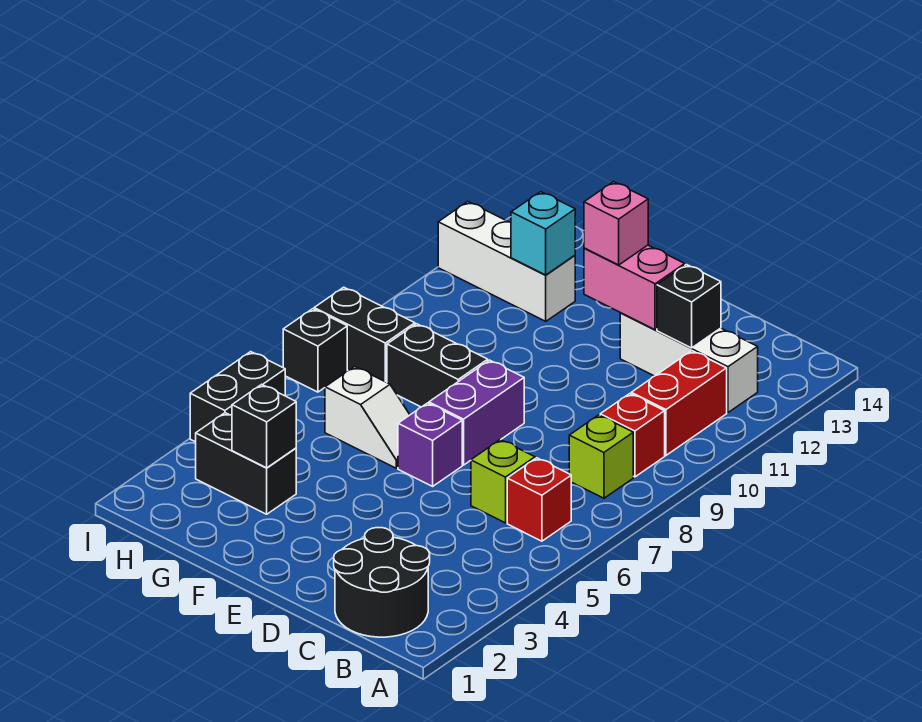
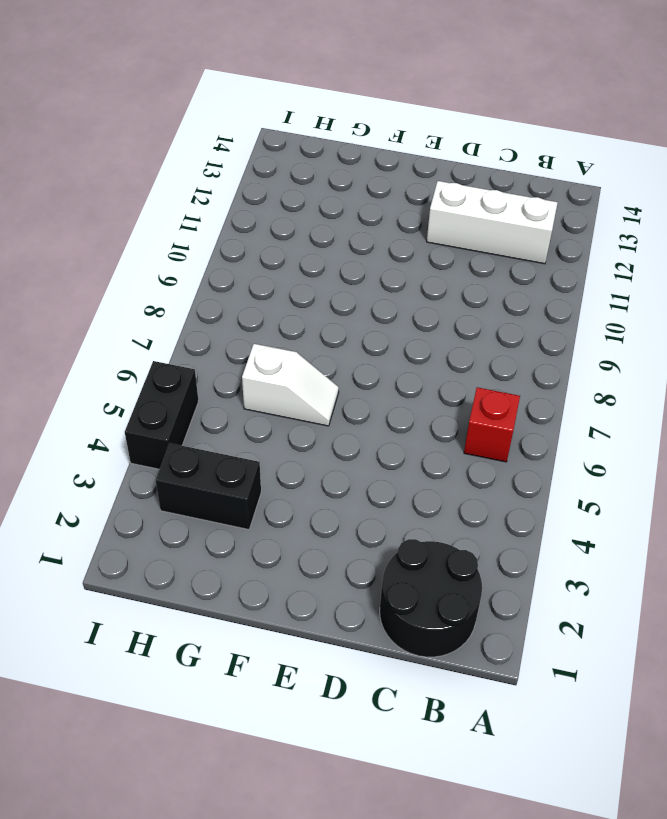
none -> lime brick B8 level 1
none -> red brick B9 level 1
none -> red brick B10:B11 level 1

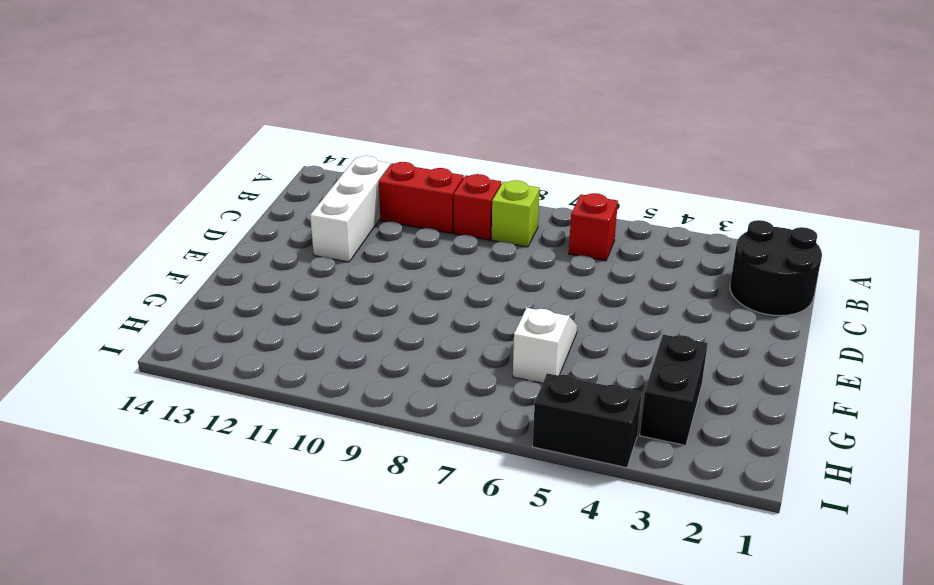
none -> lime brick C6 level 1
none -> purple brick E6 level 1
none -> purple brick E7:E8 level 1

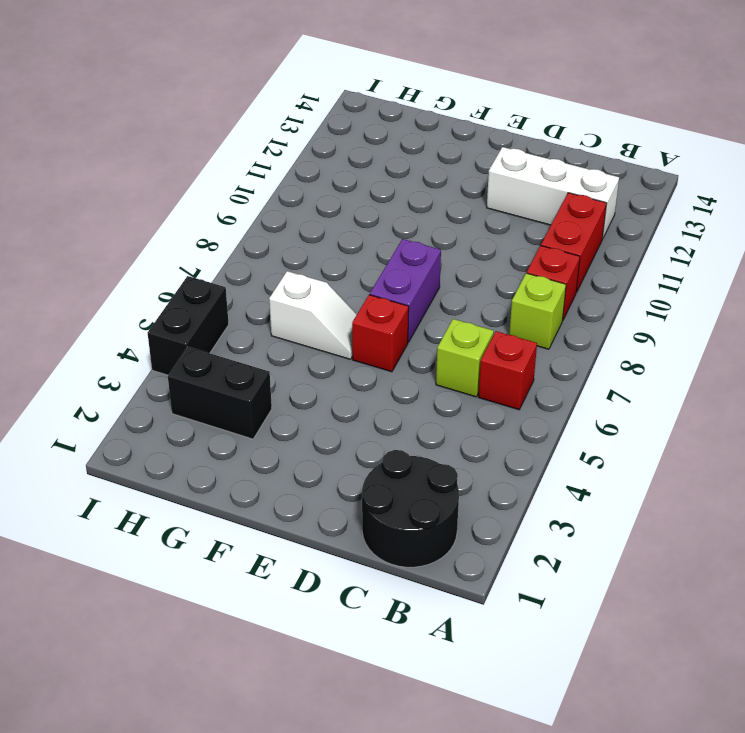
red brick E6 level 1 -> purple brick E6 level 1
none -> black brick F8:G8 level 1
none -> white brick G12:I12 level 1
none -> black brick H8:I8 level 1

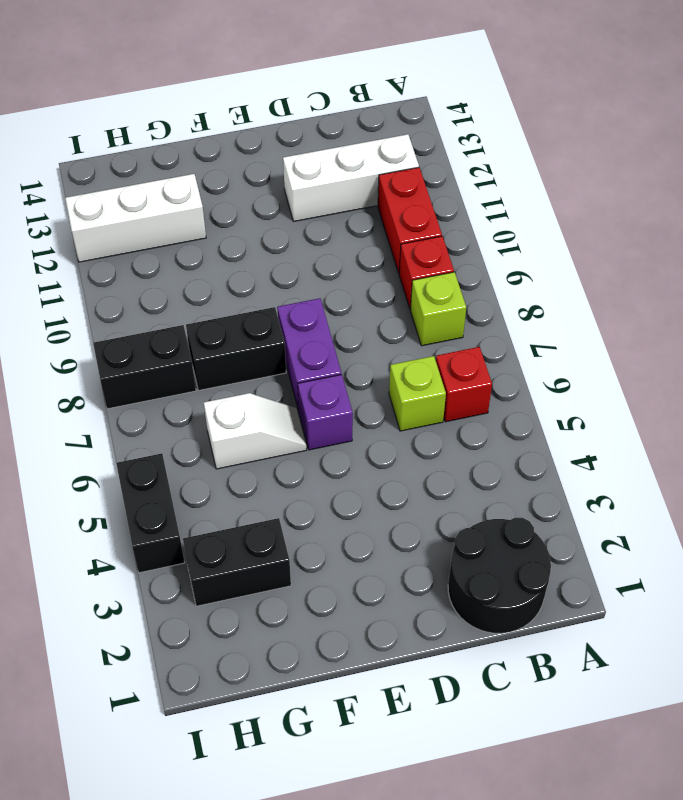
none -> black brick I7 level 1
none -> black brick C12 level 2
none -> pink brick D12:E12 level 2

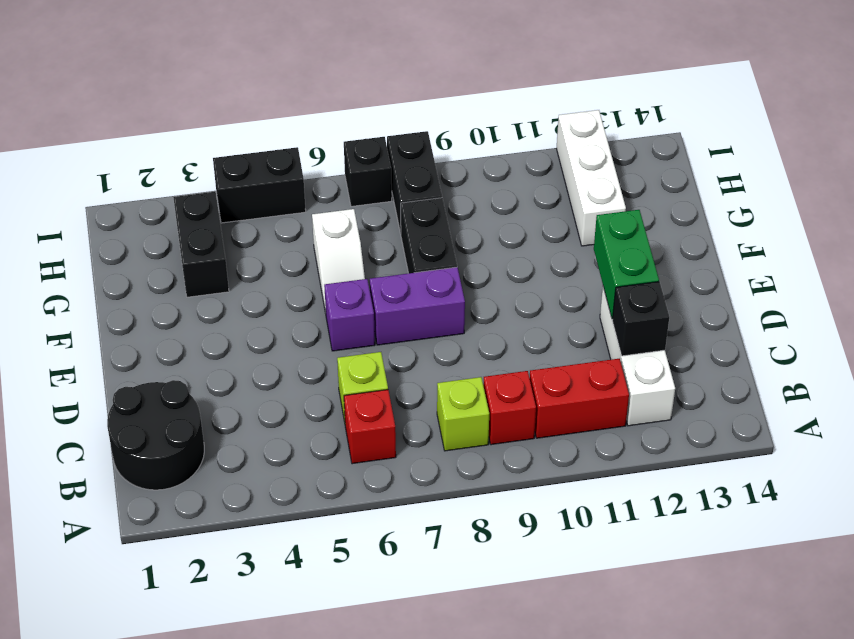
green brick D12:E12 level 2 -> pink brick D12:E12 level 2
none -> black brick G3 level 2
none -> cyan brick G12 level 2
none -> pink brick E12 level 3

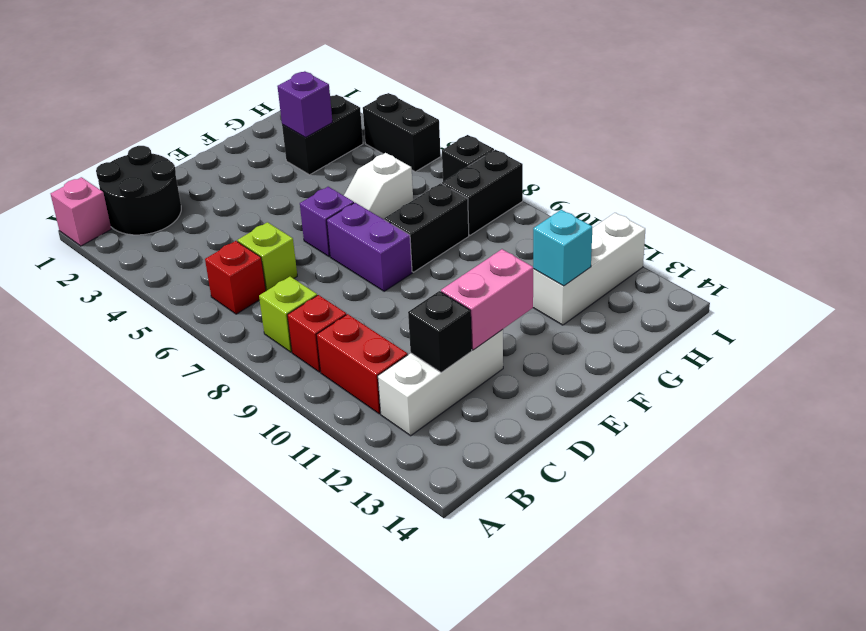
pink brick A1 level 1 -> pink brick E12 level 3
purple brick G3 level 2 -> black brick G3 level 2

